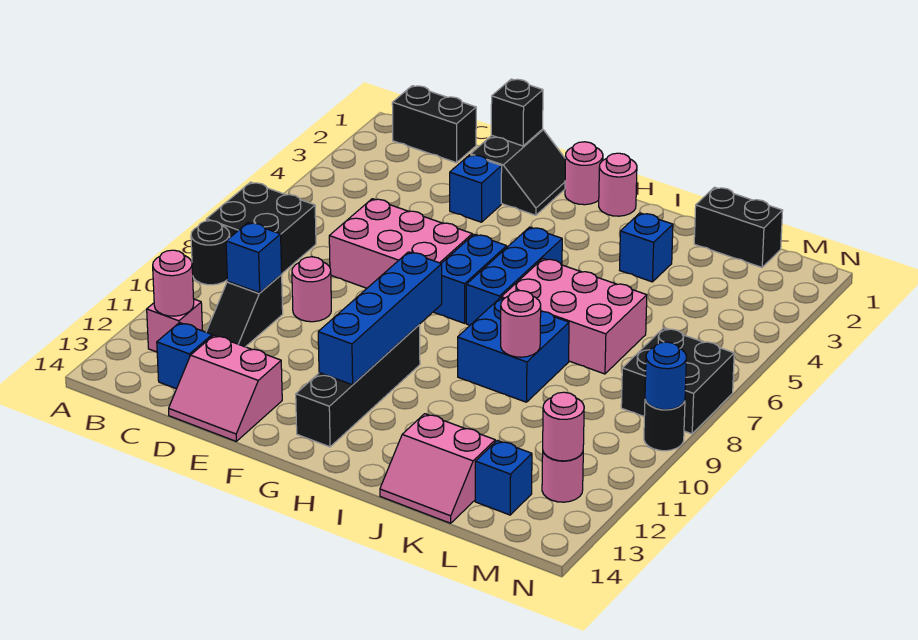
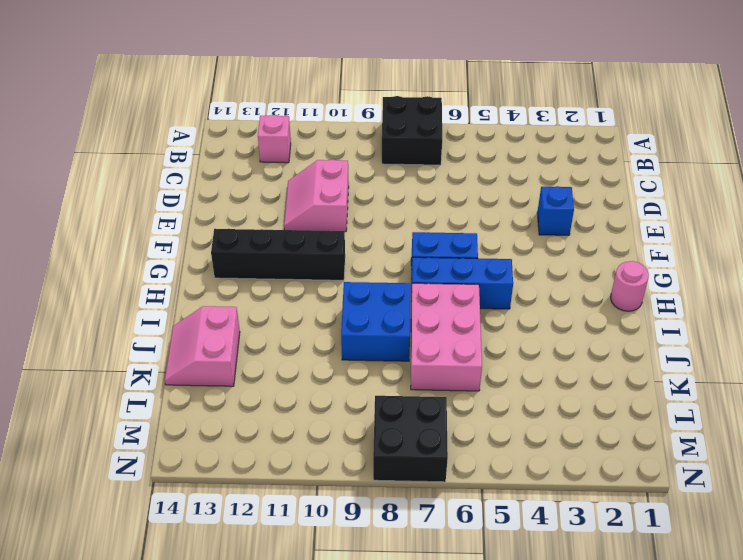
pink slope D10:E11 level 1 top 10 -> pink slope D13:E14 level 1 top 13
none -> black round brick A9 level 1
none -> black brick B1:C1 level 1
none -> black slope C10:C11 level 1 top 10
none -> blue brick C13 level 1

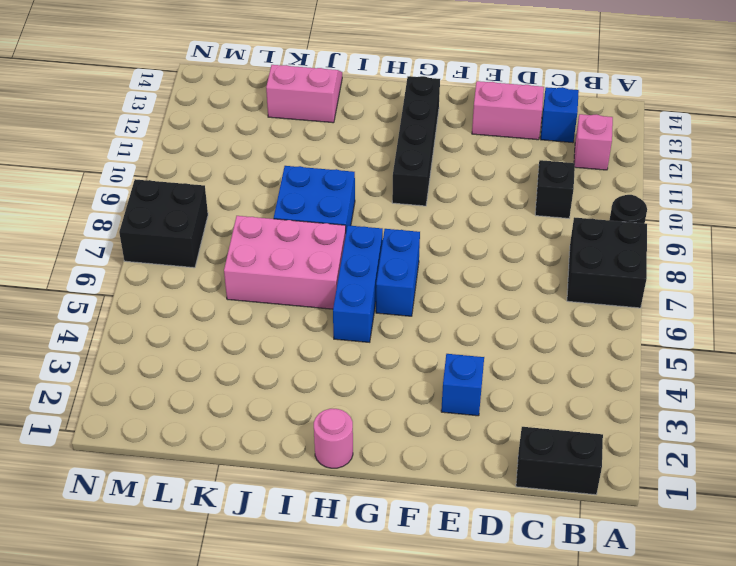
none -> pink brick D6:F7 level 1
none -> pink round brick D9 level 1
none -> black slope E1:F2 level 1 top E
none -> pink round brick G1 level 1

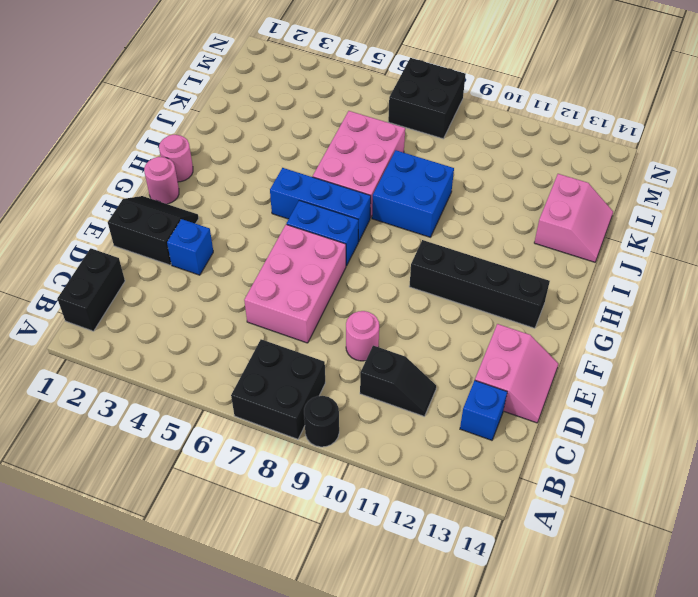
none -> pink brick B12 level 1
none -> blue brick J3 level 1
none -> black brick K1:L1 level 1
none -> blue brick L13 level 1

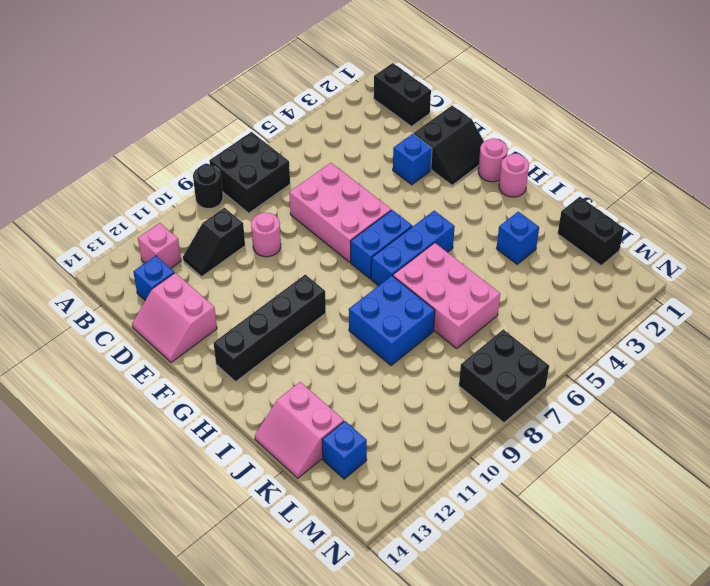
none -> pink round brick M12 level 1
none -> black round brick N9 level 1
none -> pink round brick B12 level 2
none -> blue brick C10 level 2

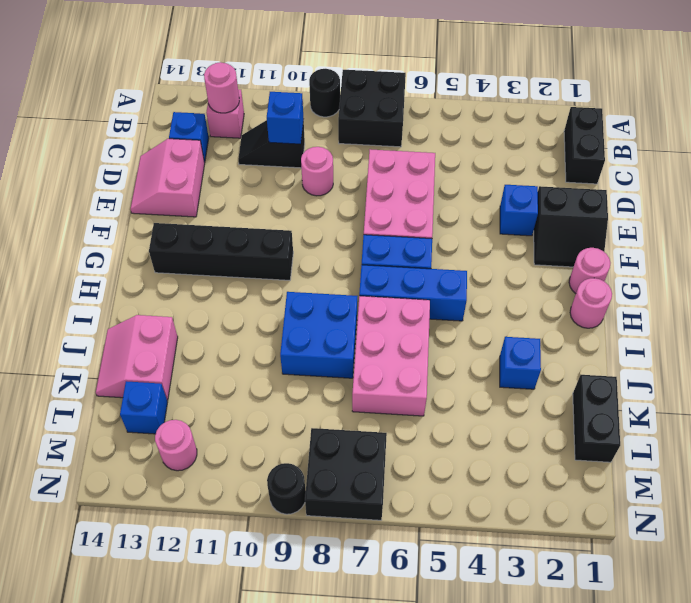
none -> black brick E1 level 2
none -> blue brick G9:G12 level 2
none -> pink round brick J9 level 2
none -> pink round brick M12 level 2

